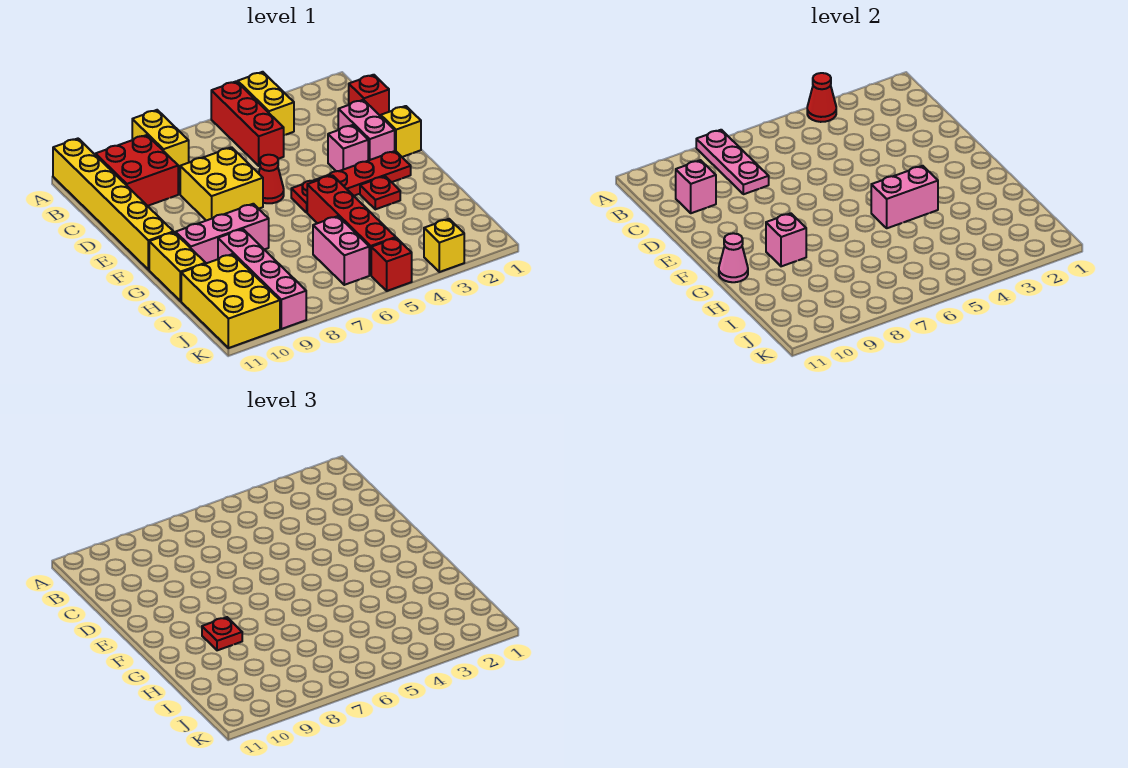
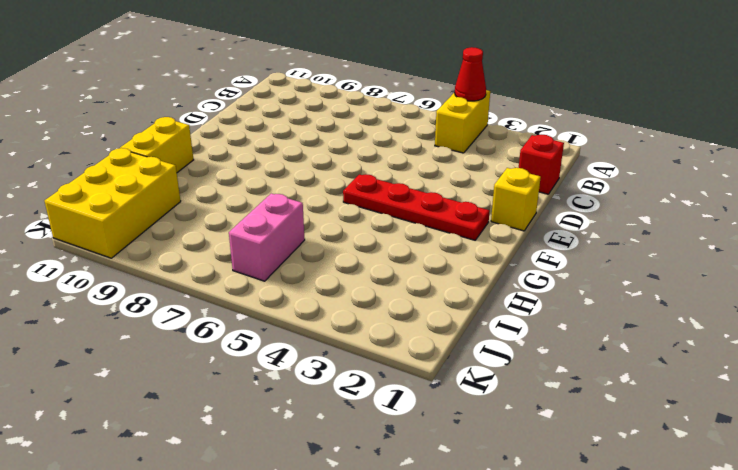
none -> red brick A5:C5 level 1
none -> yellow brick A8:B8 level 1
none -> yellow brick A11:F11 level 1

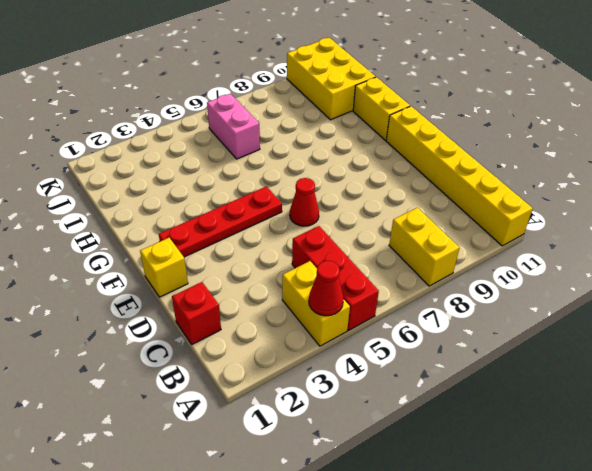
none -> red brick B9:C10 level 1
none -> pink brick D2:E2 level 1
none -> yellow brick D7:E8 level 1

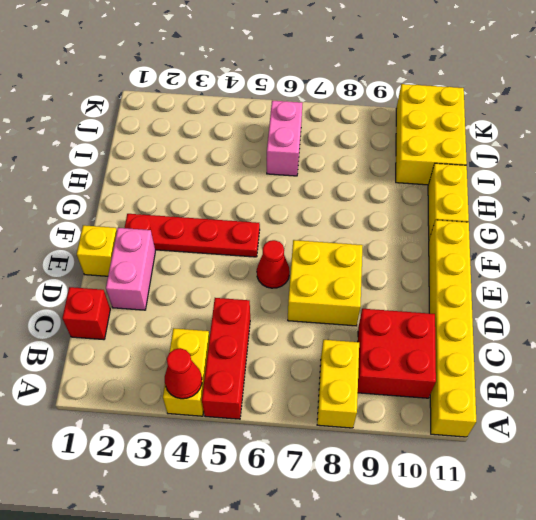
none -> pink brick E3 level 1
none -> red plate G3 level 1
none -> red brick G5:J5 level 1

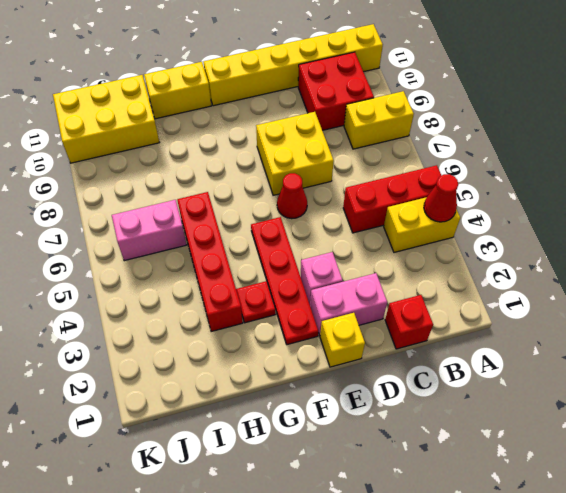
red brick H3:H6 level 1 -> red brick G5:J5 level 1
none -> pink brick G8:G10 level 1
none -> pink brick H9:K9 level 1
none -> yellow brick K3 level 1

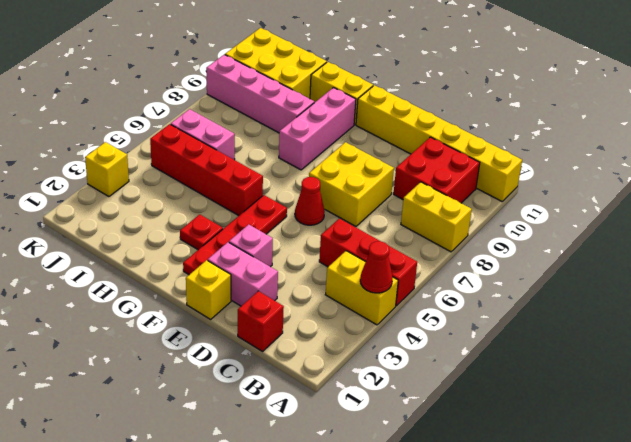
none -> red brick K5 level 1
none -> pink plate A8:C8 level 2
none -> pink brick C10 level 2

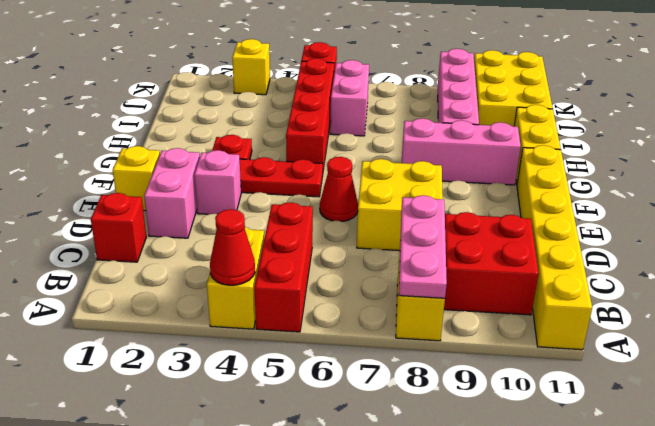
none -> pink brick C10 level 2
none -> pink brick G4:G5 level 2
none -> pink brick G9 level 2

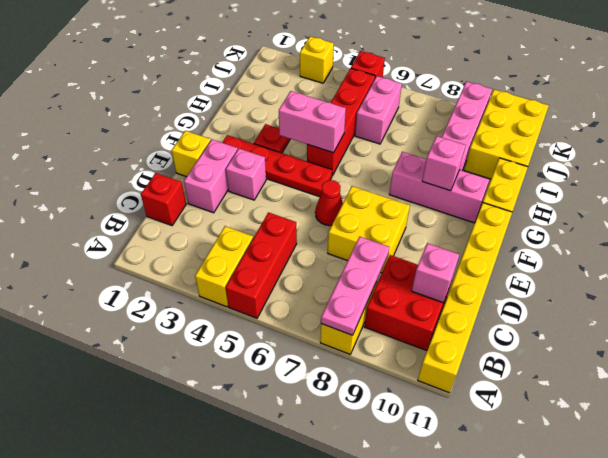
none -> red cone A4 level 2
none -> pink cone G11 level 2
none -> red plate G9 level 3

